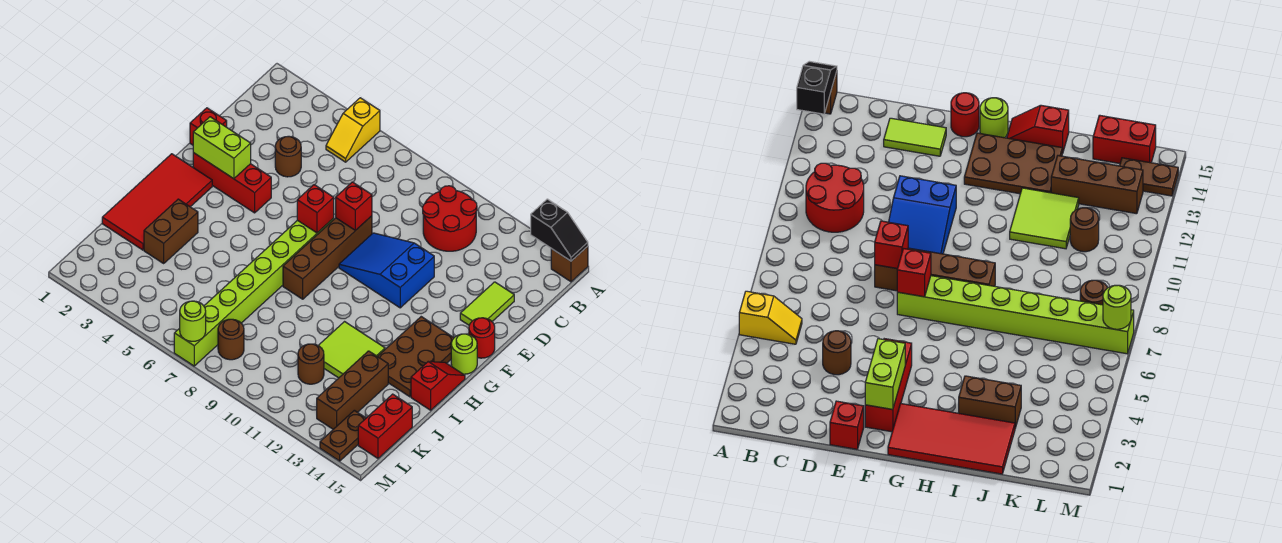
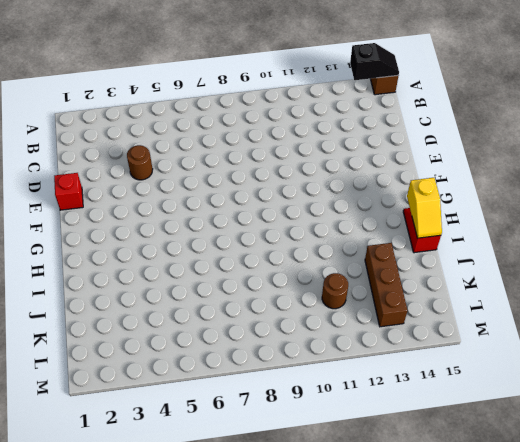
yellow slope H15:I15 level 2 top H -> yellow slope A5:B5 level 1 top A
none -> red round brick B10:C11 level 1
none -> lime tile D14:E14 level 1
none -> brown brick E8:H8 level 1

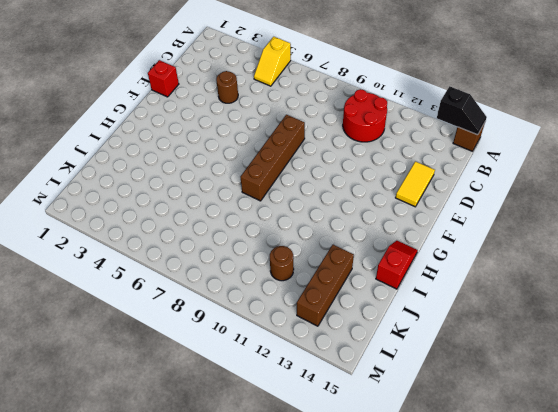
yellow tile D14:E14 level 1 -> lime tile D14:E14 level 1
none -> blue slope E9:F11 level 1 top 11
none -> red brick F2:F4 level 1
none -> lime brick F7:M7 level 1

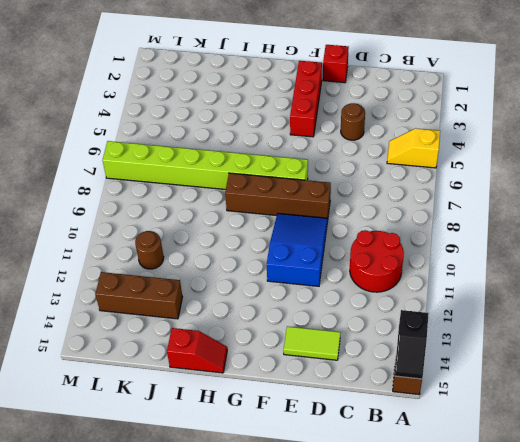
none -> red round brick F15 level 1
none -> red tile G1:J2 level 1
none -> brown plate G13:I14 level 1

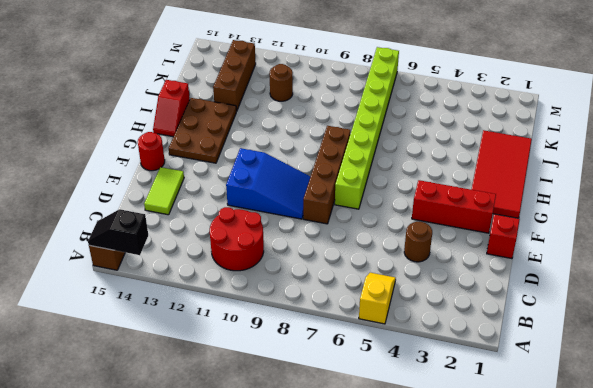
none -> lime round brick G15 level 1
none -> brown brick I3:J3 level 1
none -> lime tile I11:J12 level 1

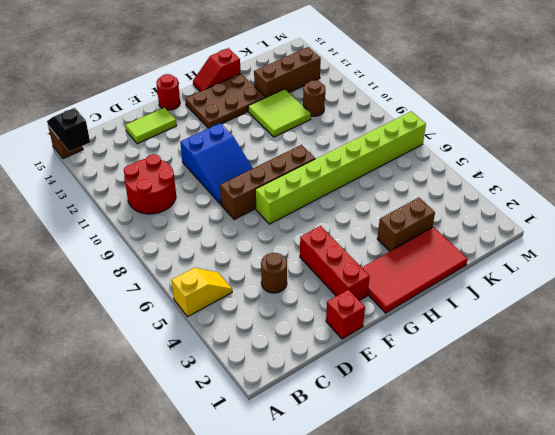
none -> lime round brick G15 level 1
none -> red brick K15:L15 level 1
none -> brown round brick L8 level 1

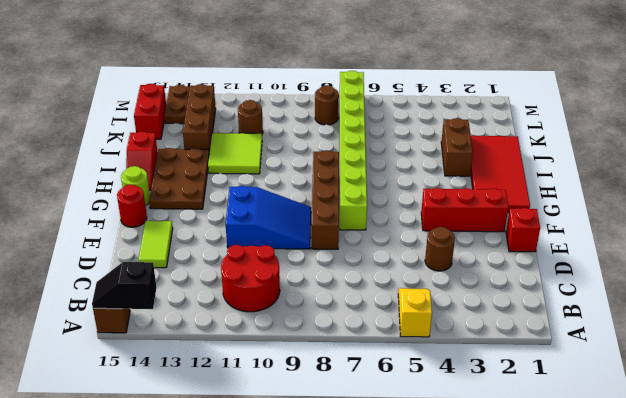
none -> red brick E8 level 2
none -> lime brick F2:F3 level 2
none -> red brick F7 level 2

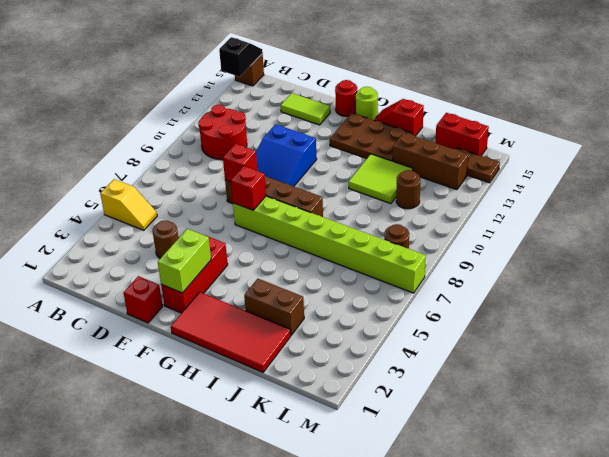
none -> lime round brick M7 level 2

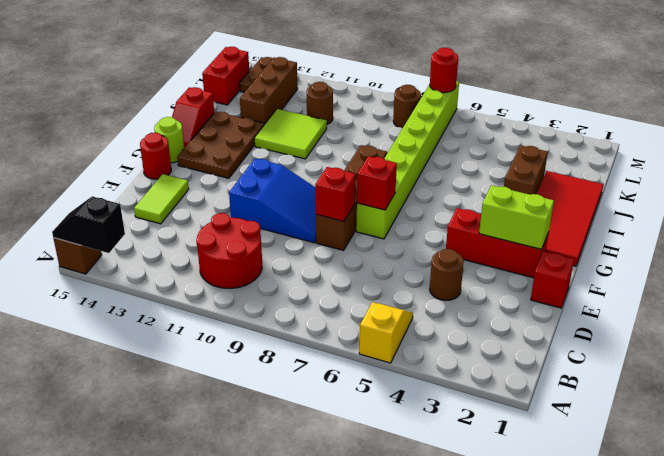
red round brick M7 level 2 -> lime round brick M7 level 2

